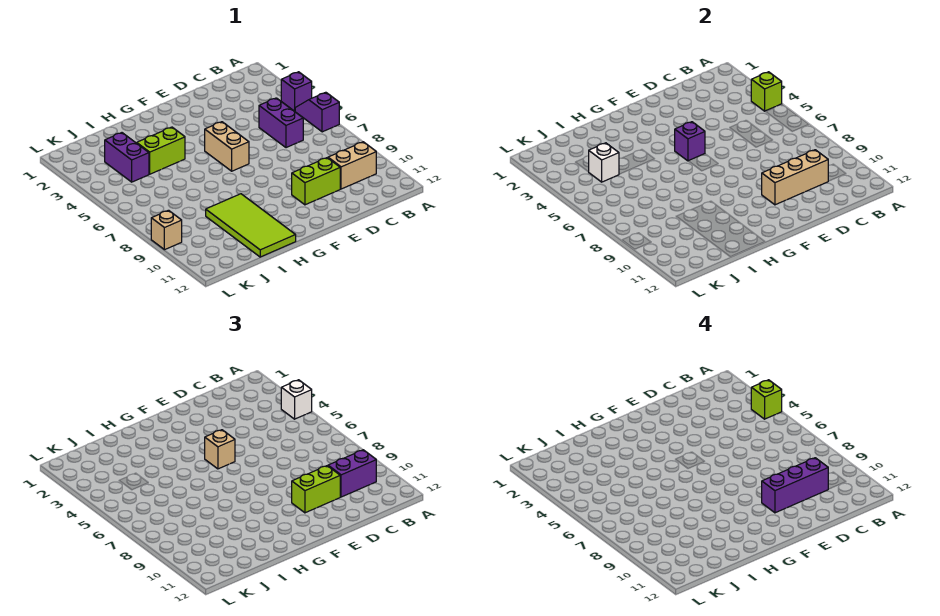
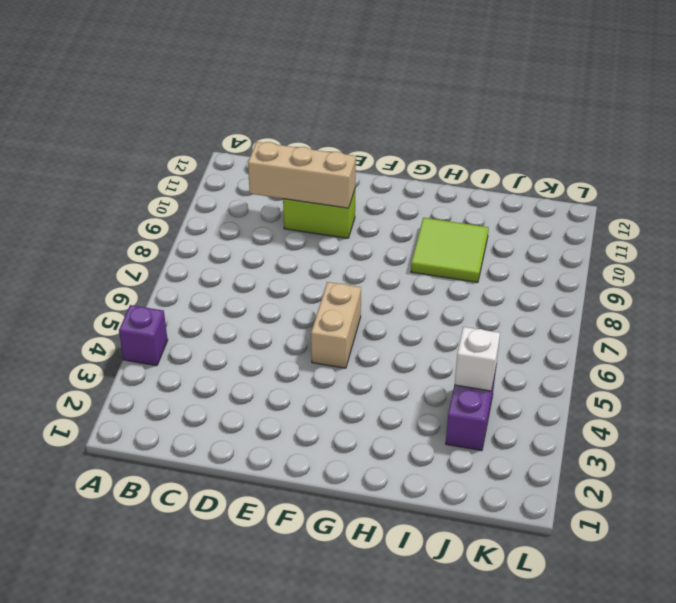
lime tile H9:I10 level 1 -> lime tile H9:I12 level 1
none -> purple slope A5:A6 level 1 top 6
none -> tan brick B10:C10 level 1
none -> purple brick C5:C6 level 1

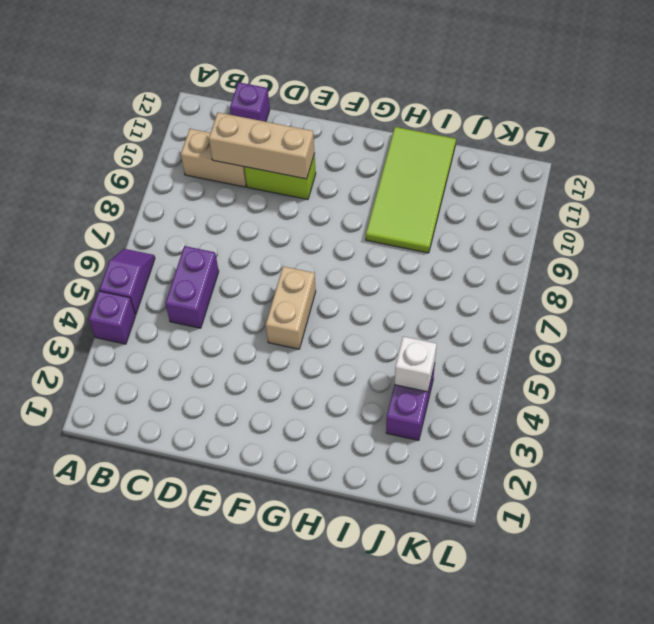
purple slope A5:A6 level 1 top 5 -> purple slope A5:A6 level 1 top 6
purple brick C12 level 1 -> purple brick F5 level 2
none -> lime brick H4:I4 level 1
none -> tan brick L9 level 1
none -> lime brick A4 level 2

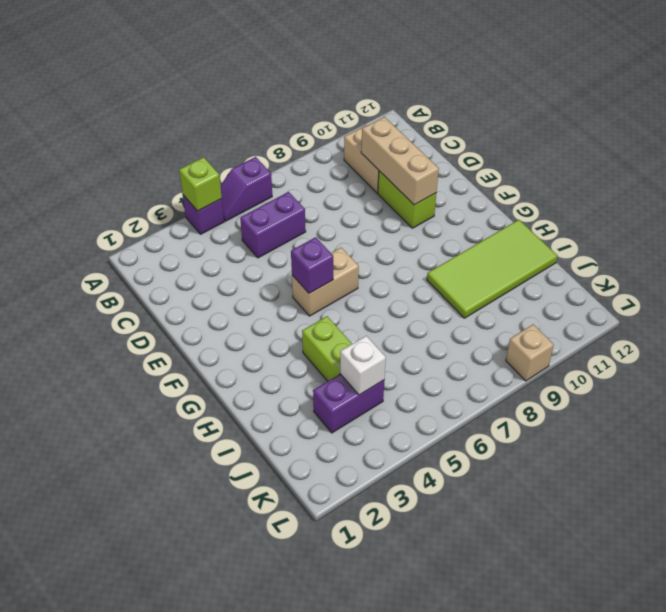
none -> white brick A4 level 3
none -> purple brick B10:C10 level 3
none -> lime brick D10:E10 level 3

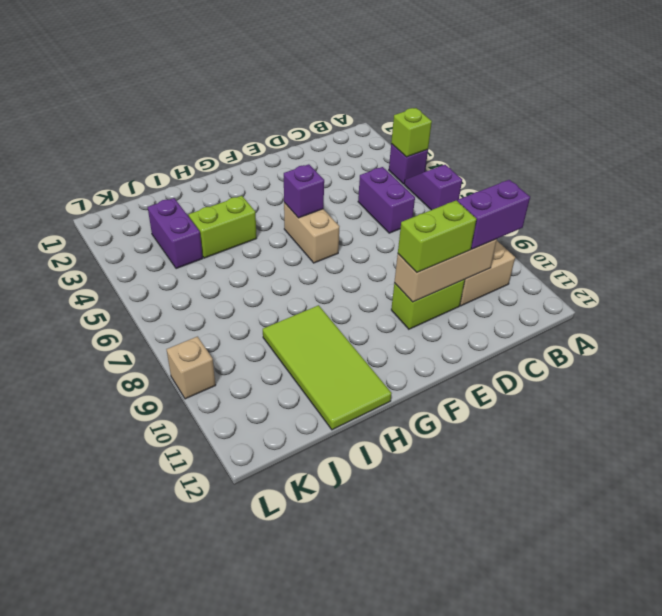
none -> white brick J4 level 2
none -> white brick A4 level 3
none -> tan brick F5 level 3

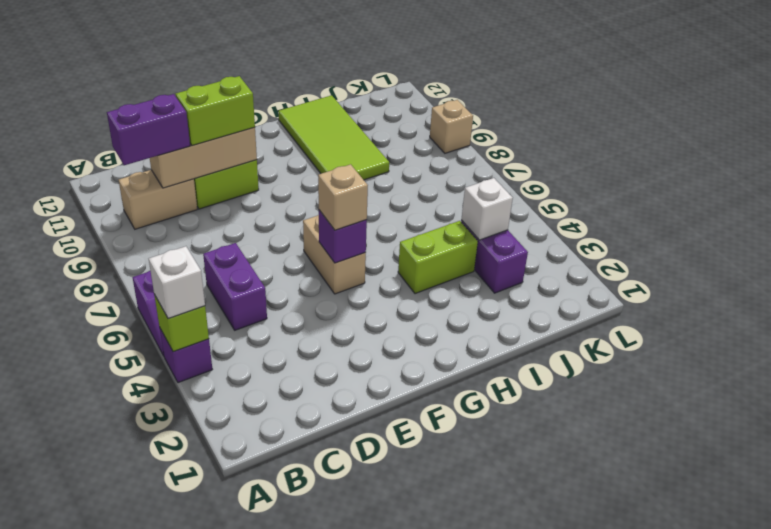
none -> lime brick A4 level 4
none -> purple brick C10:E10 level 4

